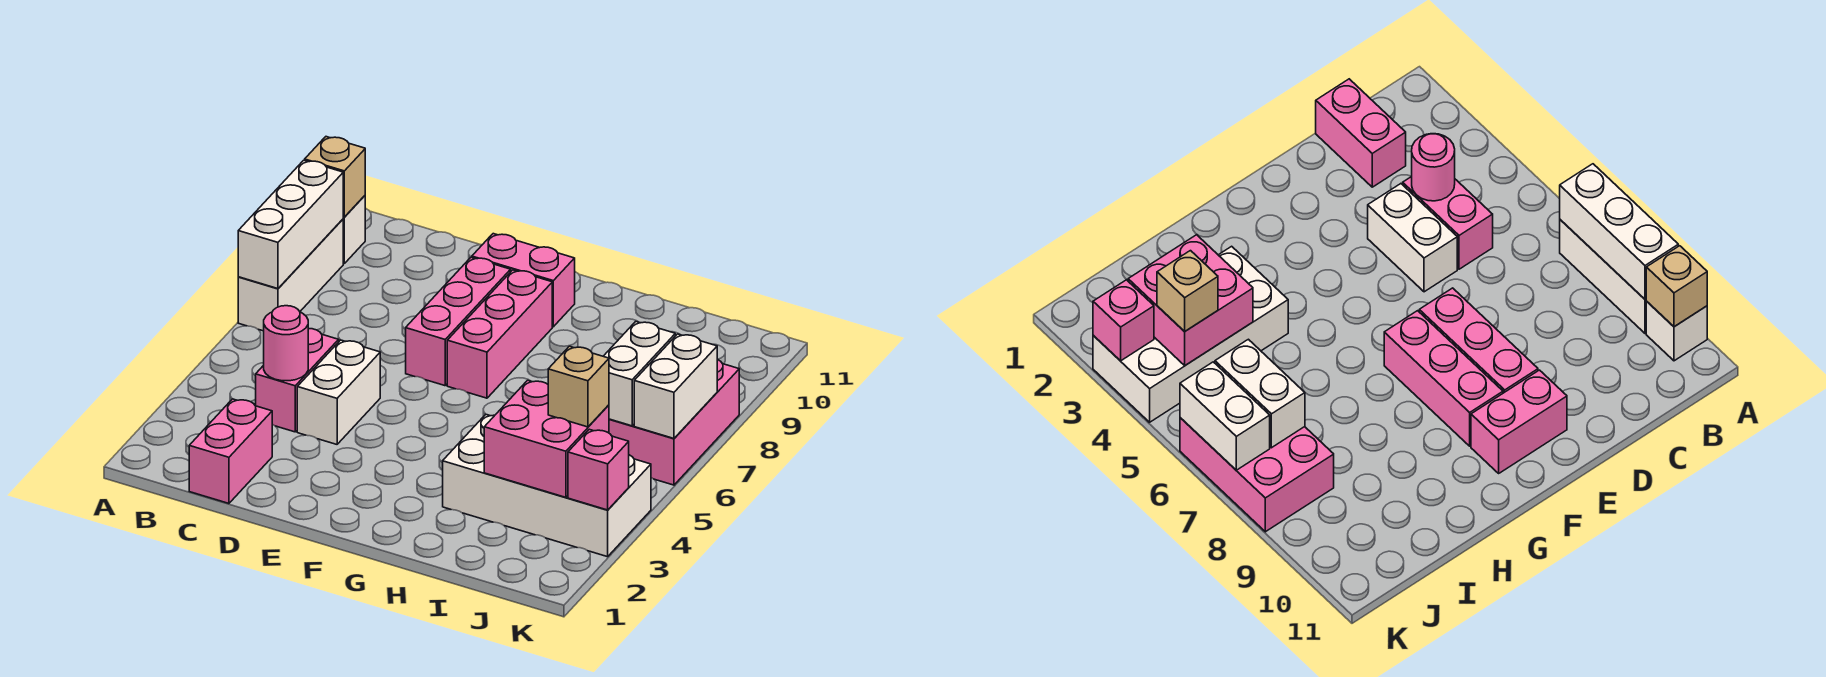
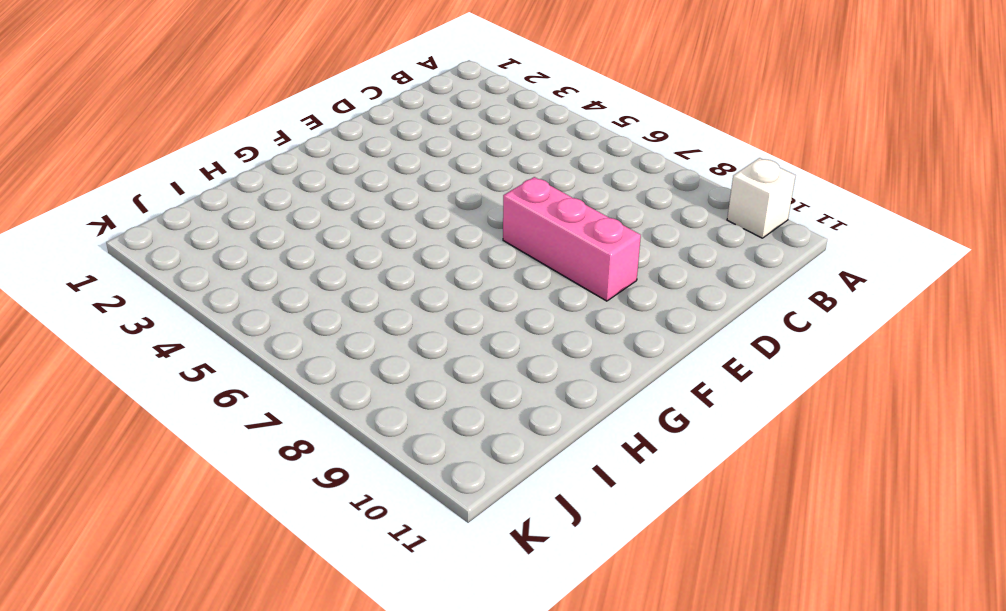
none -> white brick A7:A9 level 1
none -> pink brick C1:C2 level 1
none -> pink brick C4:C5 level 1

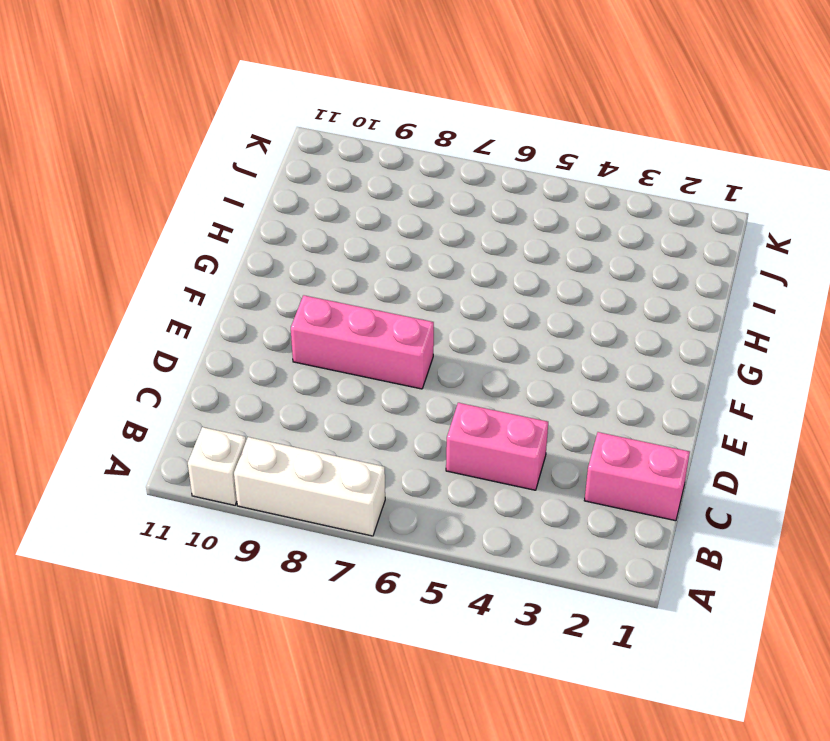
none -> white brick D4:D5 level 1
none -> pink brick E10:F10 level 1
none -> pink brick F7:F9 level 1

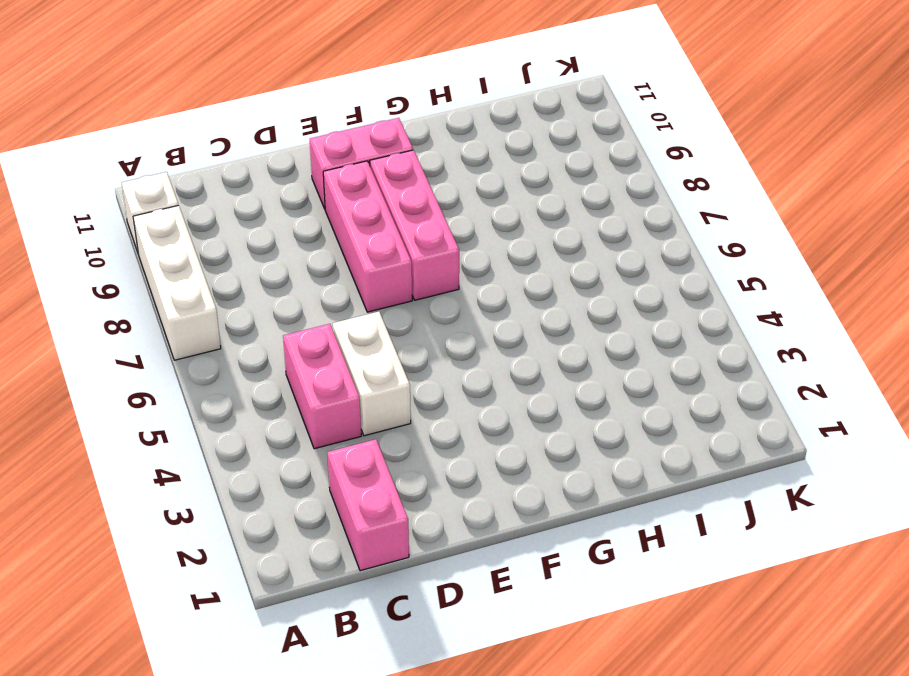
none -> white brick H3:K4 level 1
none -> pink brick J6:K8 level 1
none -> white brick A7:A9 level 2

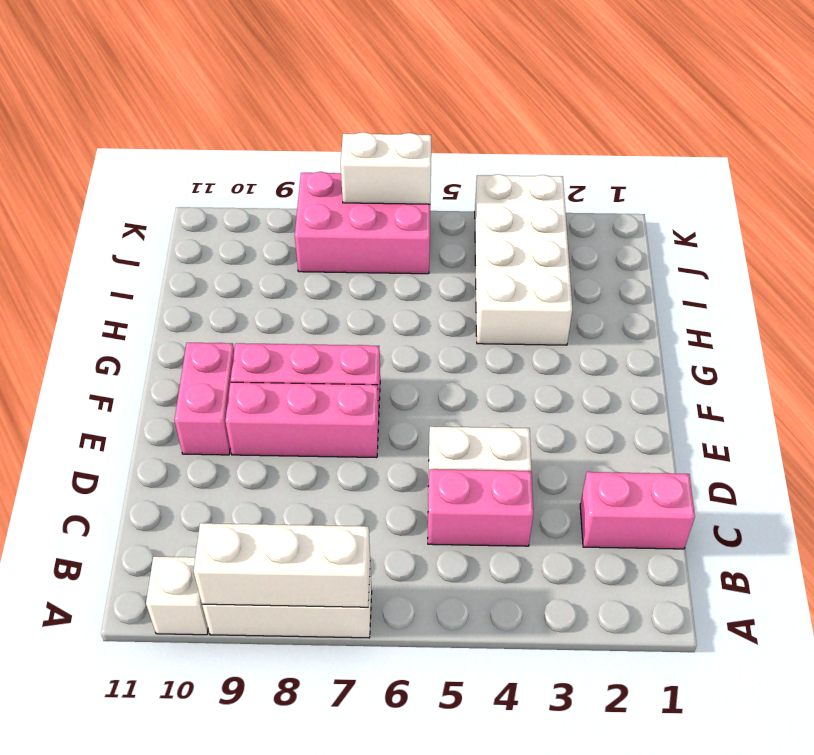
none -> tan brick A10 level 2
none -> pink round brick C4 level 2
none -> pink brick I3:J4 level 2

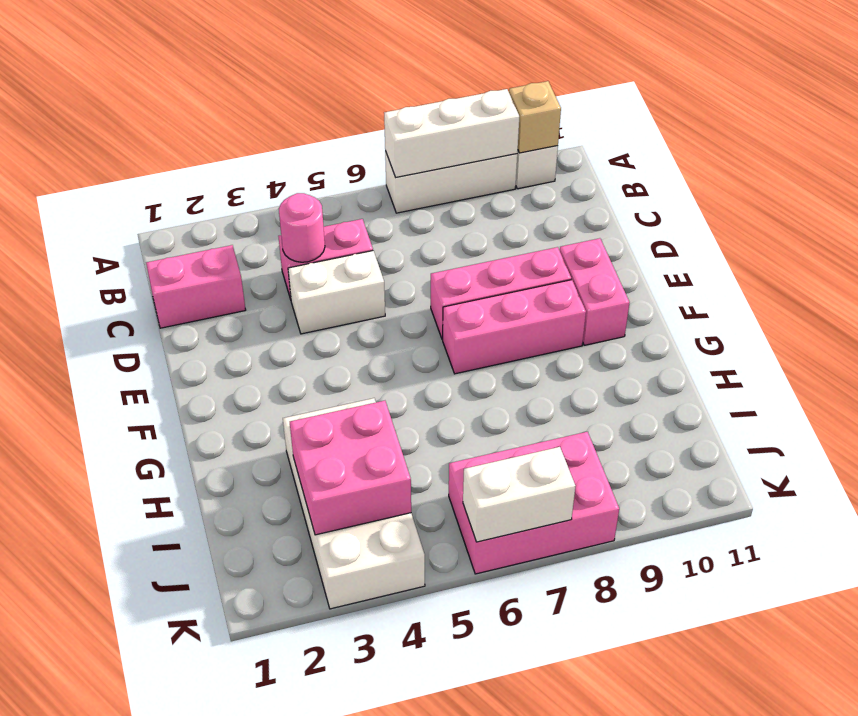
none -> white brick J6:J7 level 2
none -> pink brick K3 level 2
none -> tan brick J4 level 3

